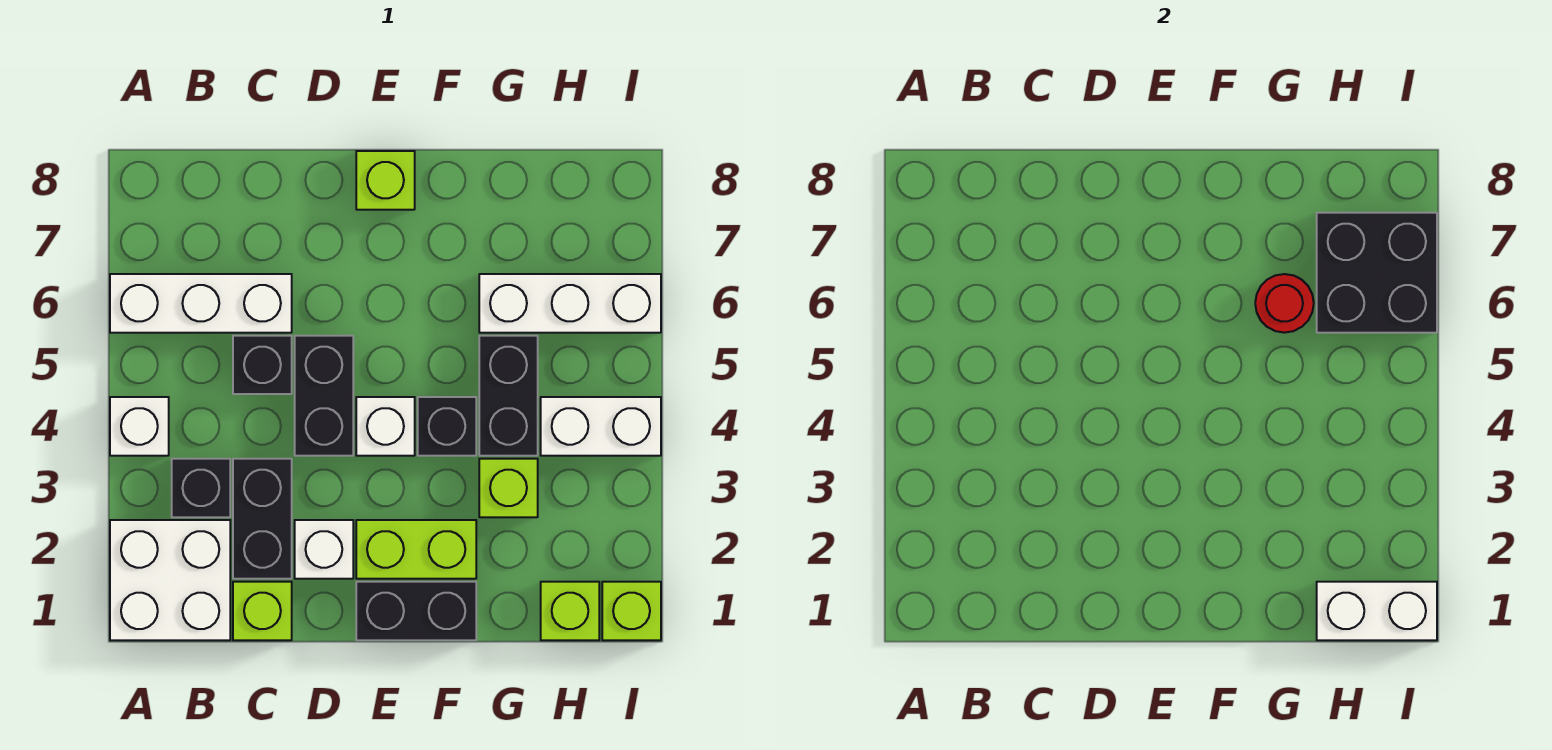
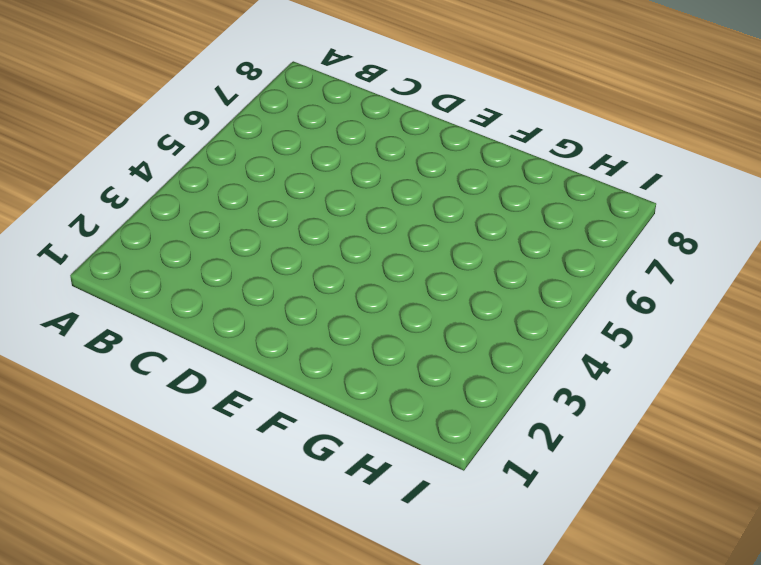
none -> white brick A1:B2 level 1
none -> white brick A4 level 1
none -> white brick A6:C6 level 1

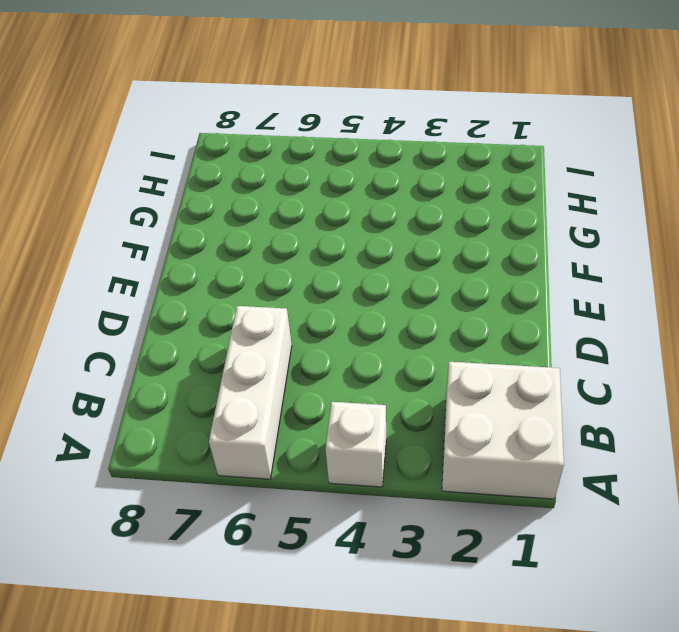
none -> black brick B3 level 1
none -> lime brick C1 level 1
none -> black brick C2:C3 level 1

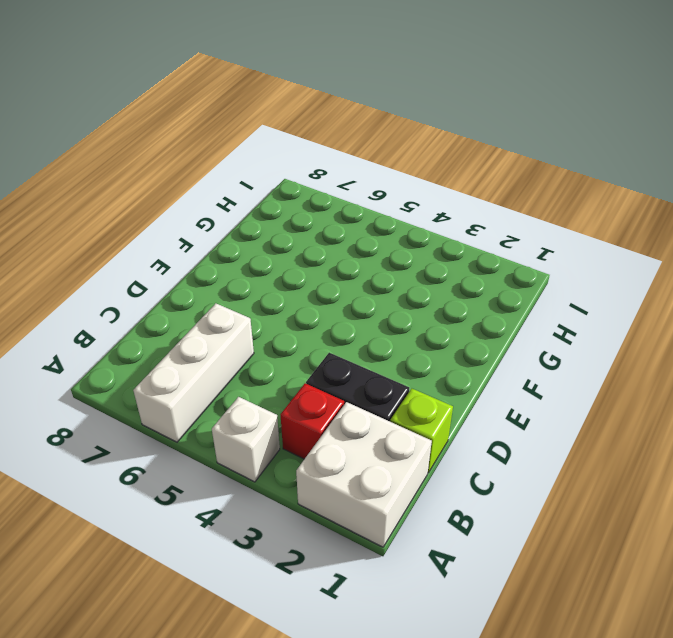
red brick B3 level 1 -> black brick B3 level 1
none -> black brick C5 level 1
none -> white brick D2 level 1
none -> black brick D4:D5 level 1

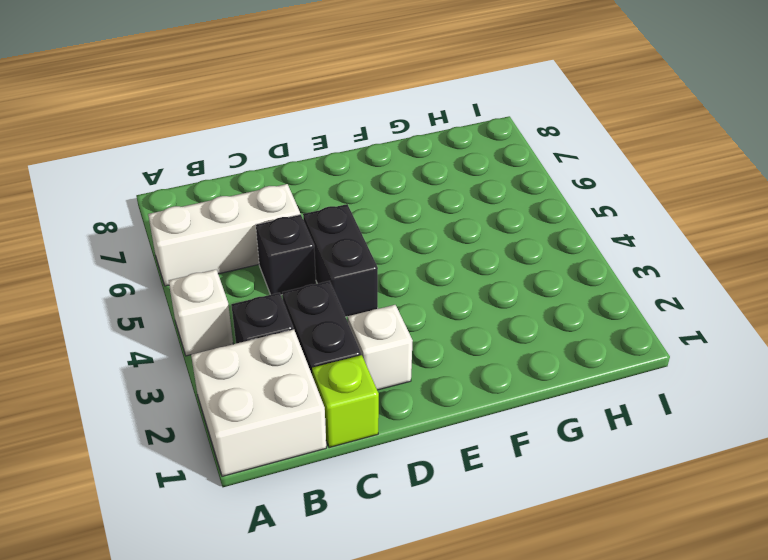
none -> black brick E1:F1 level 1
none -> lime brick E2:F2 level 1
none -> white brick E4 level 1

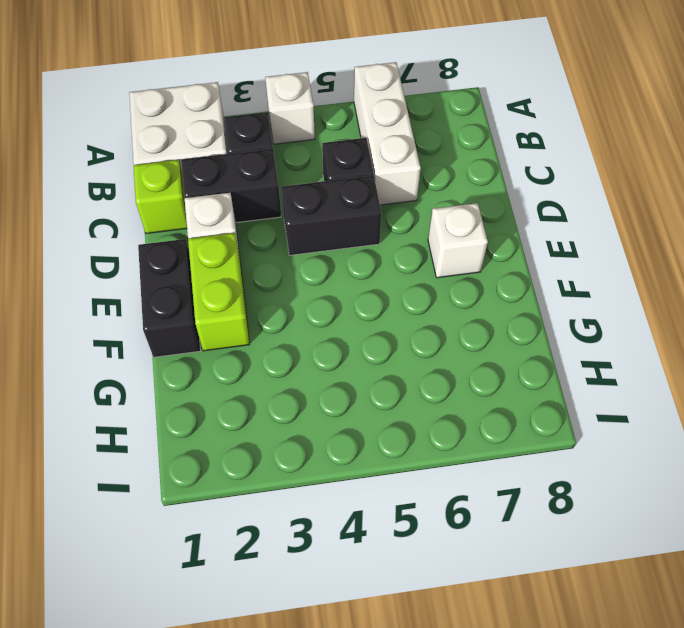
white brick E7 level 1 -> white brick E4 level 1
none -> lime brick E8 level 1
none -> black brick F4 level 1
none -> lime brick G3 level 1

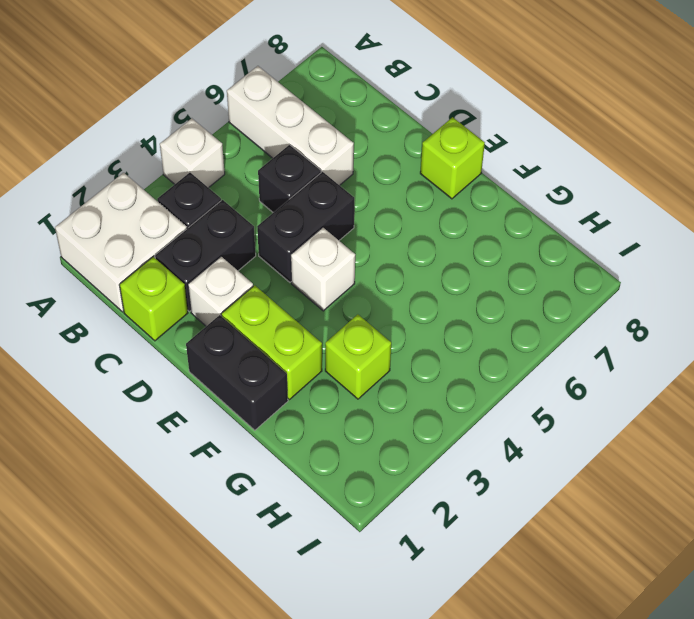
none -> black brick F4 level 1
none -> black brick G4:G5 level 1
none -> white brick G6:I6 level 1

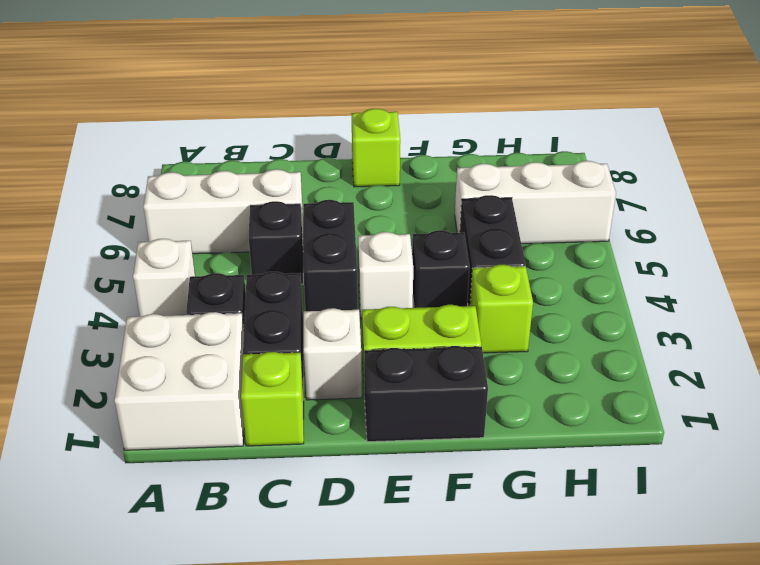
none -> lime brick H1 level 1
none -> white brick H4:I4 level 1
none -> lime brick I1 level 1

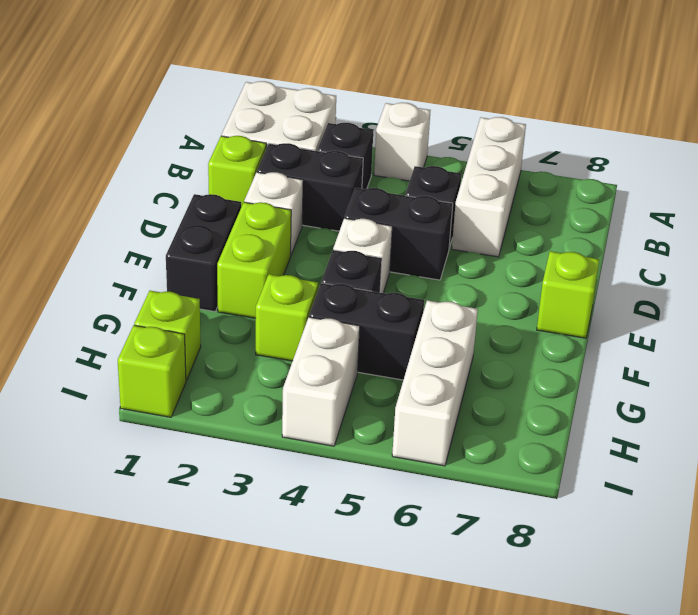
none -> red round brick G6 level 2
none -> white brick H1:I1 level 2
none -> black brick H6:I7 level 2

